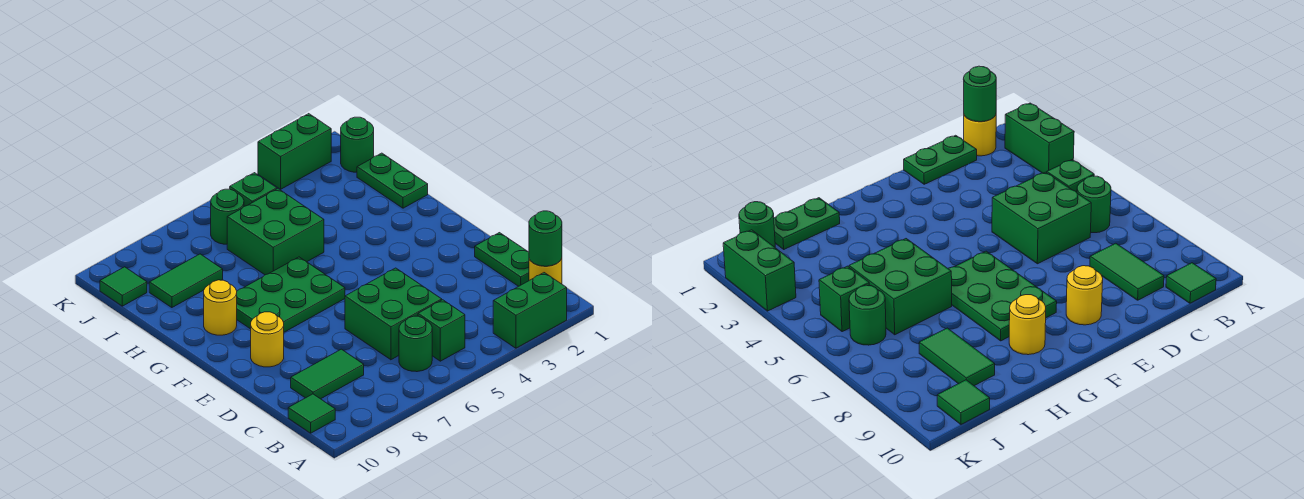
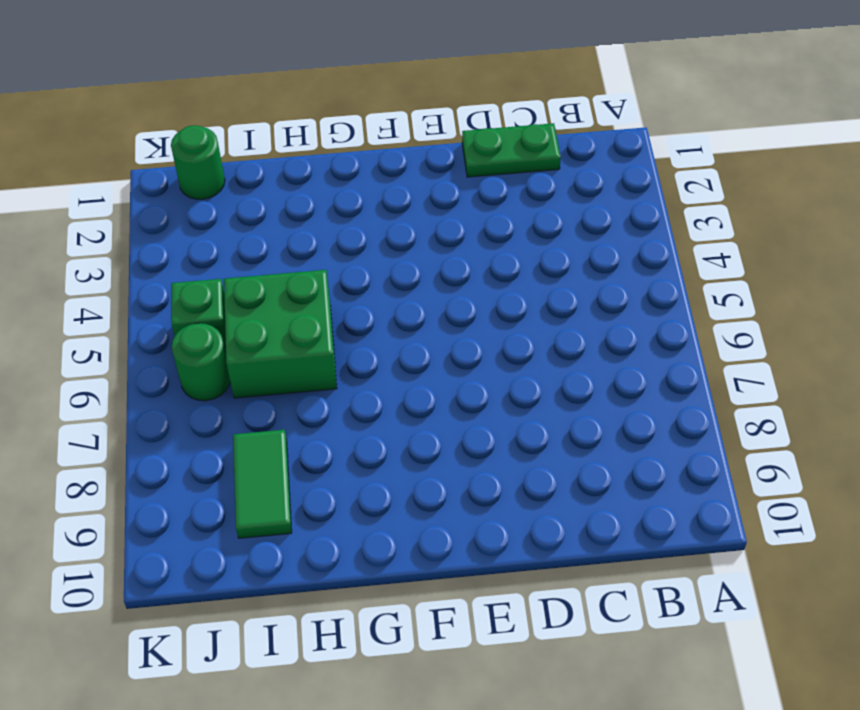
none -> green brick A2:A3 level 1
none -> yellow round brick B1 level 1
none -> green brick B5 level 1

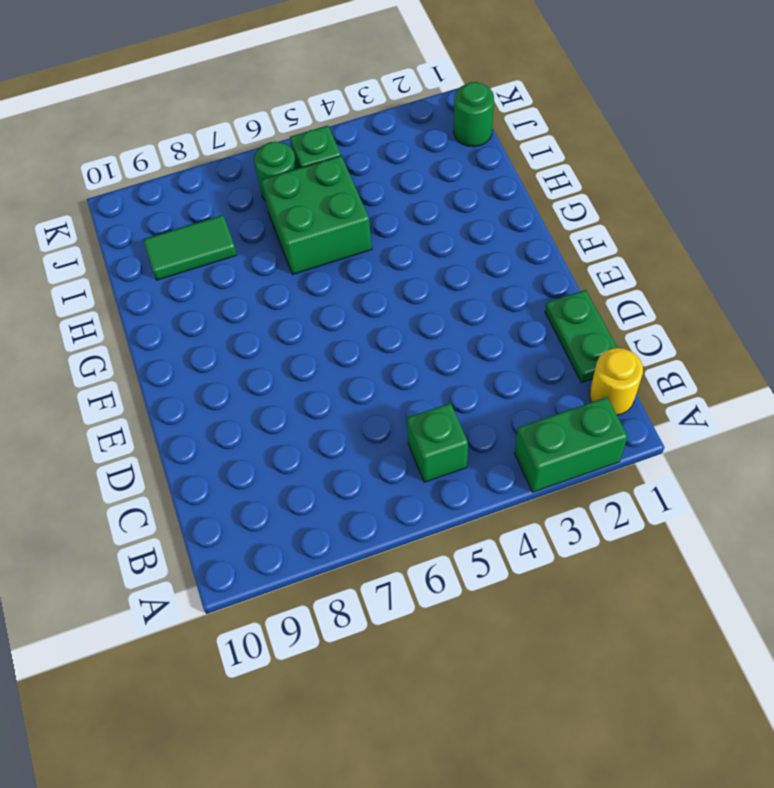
none -> green round brick B6 level 1
none -> green tile B10 level 1
none -> green brick C5:D6 level 1

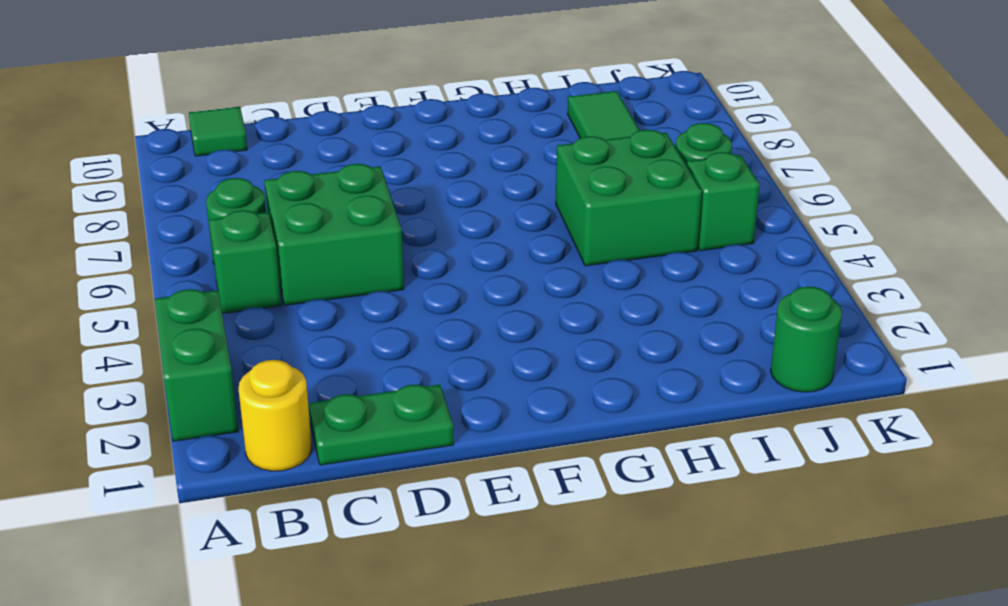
none -> green tile C8:C9 level 1
none -> yellow round brick E9 level 1
none -> green plate F6:G8 level 1

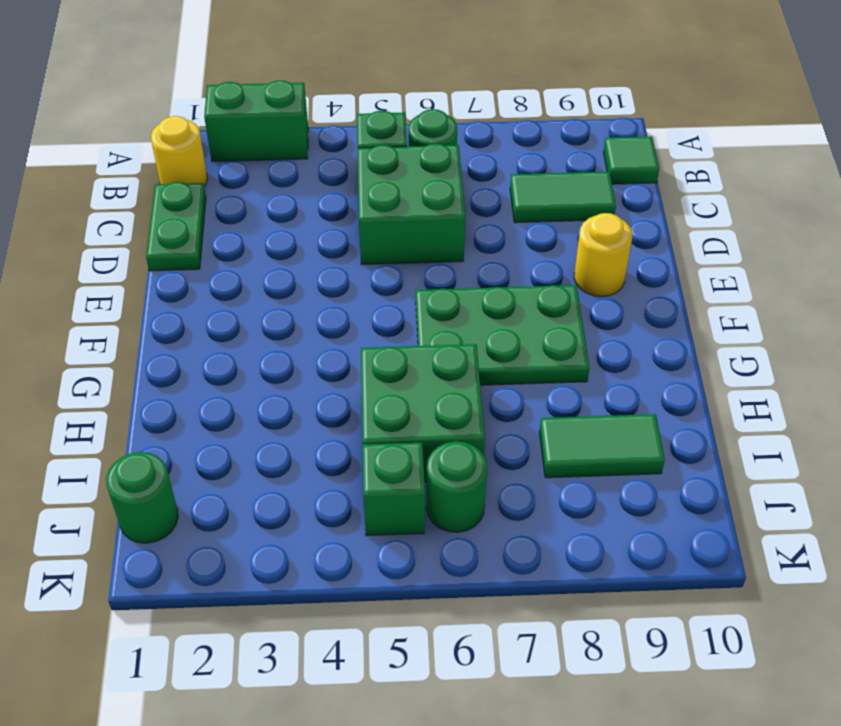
none -> yellow round brick G9 level 1
none -> green plate H1:I1 level 1
none -> green tile J10 level 1

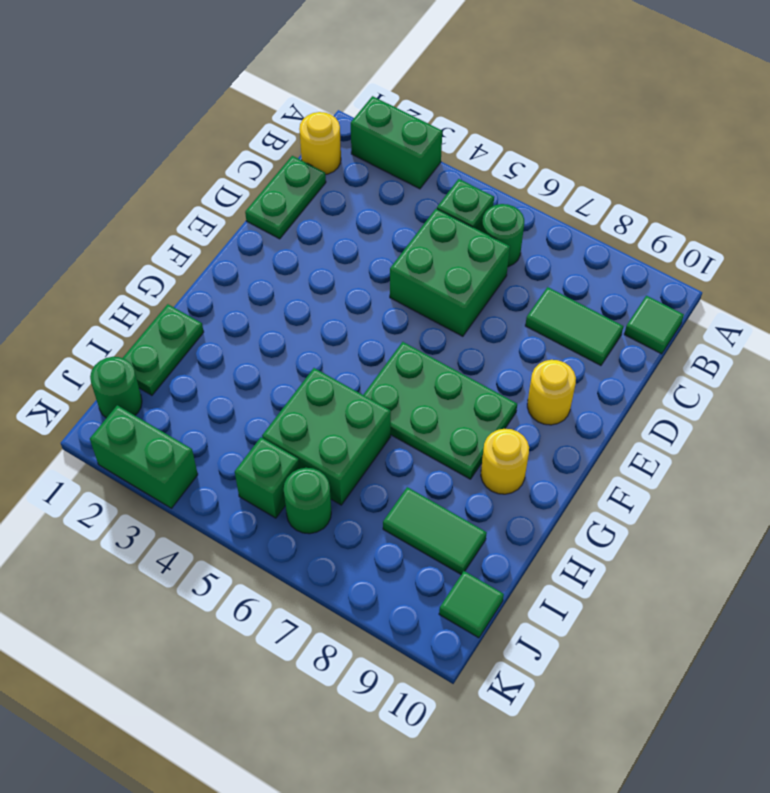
none -> green round brick B1 level 2

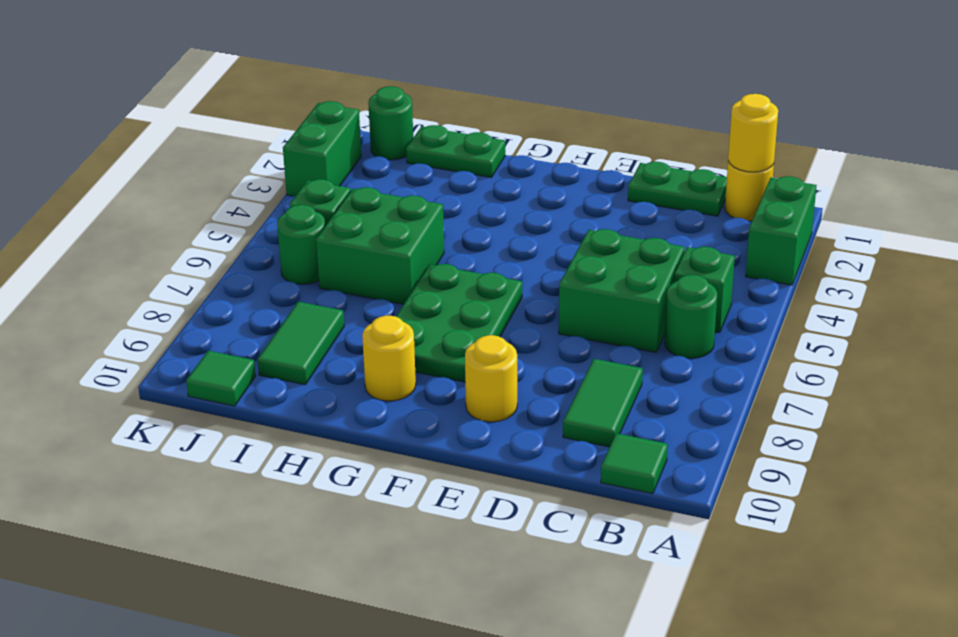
yellow round brick B1 level 2 -> green round brick B1 level 2

